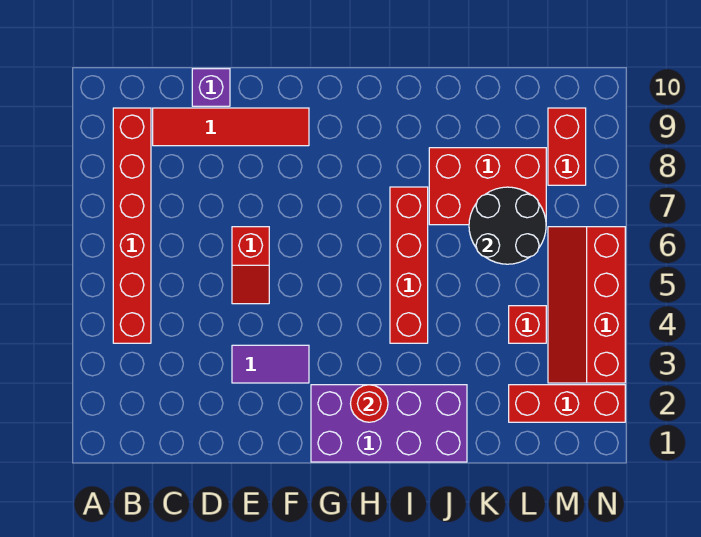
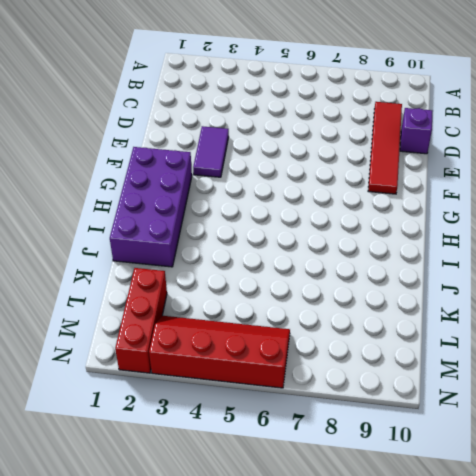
none -> red brick B4:B9 level 1
none -> red slope E5:E6 level 1 top 6
none -> red brick I4:I7 level 1

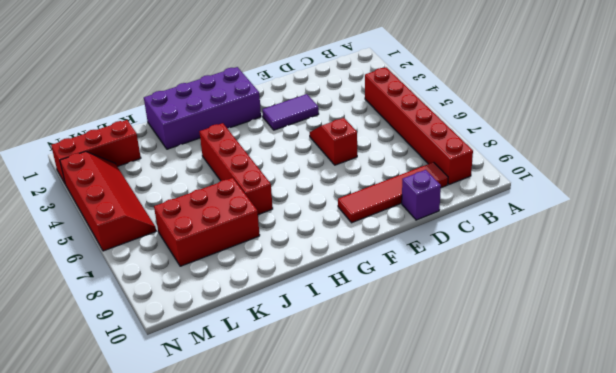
none -> red brick L4 level 1
none -> red brick M8:M9 level 1
none -> red round brick H2 level 2

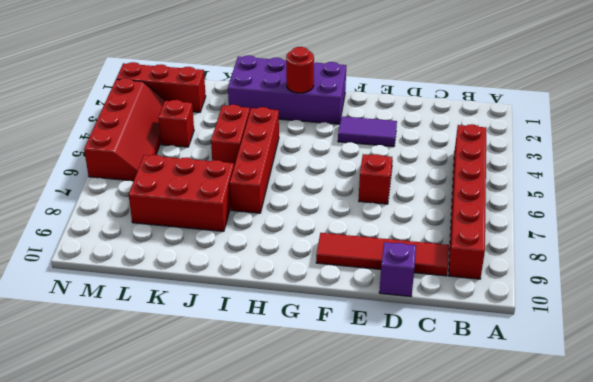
red brick J4:J5 level 1 -> red brick M8:M9 level 1
none -> black round brick K6:L7 level 2

